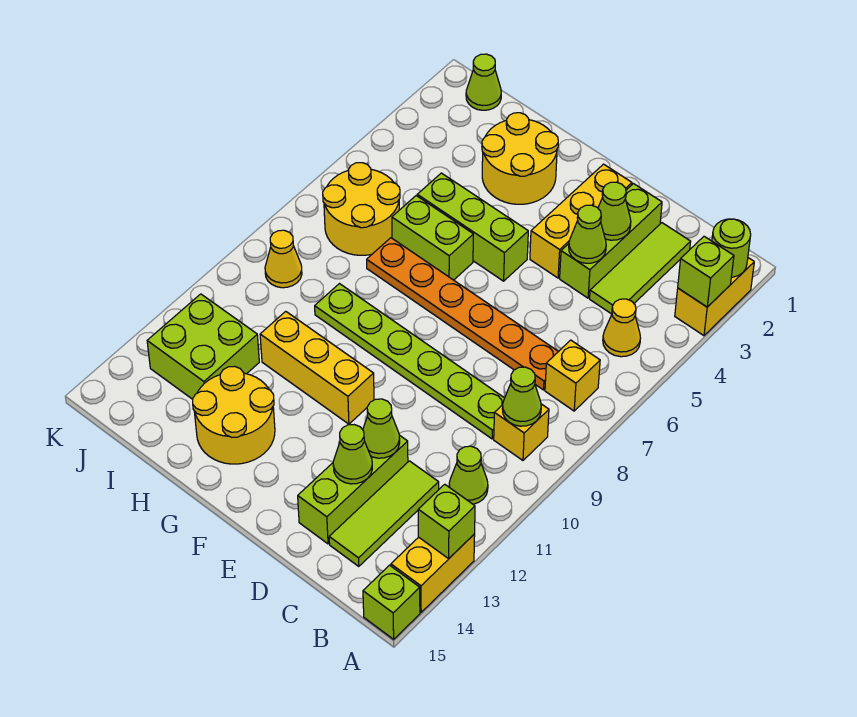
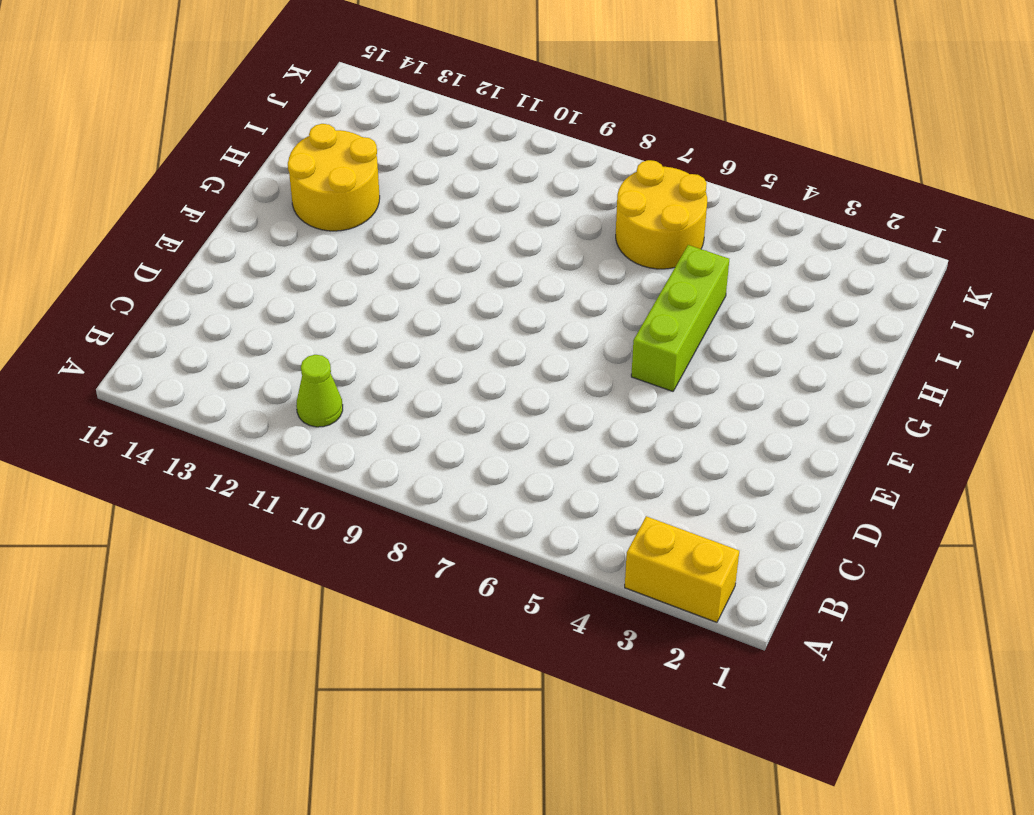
none -> yellow brick A13:A14 level 1
none -> lime brick A15 level 1
none -> yellow cone B5 level 1
none -> yellow brick B7 level 1

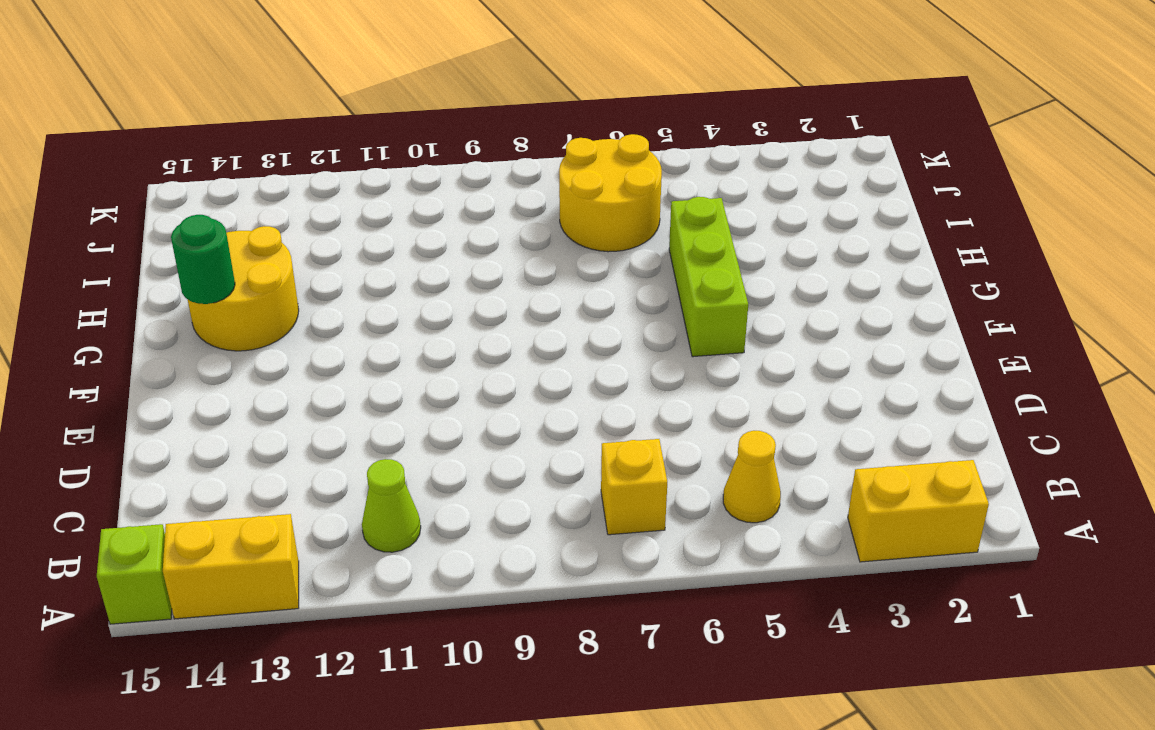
green round brick G14 level 2 -> none
none -> yellow brick B9 level 1
none -> lime tile C2:C4 level 1
none -> orange plate C7:H7 level 1
none -> lime plate C9:H9 level 1

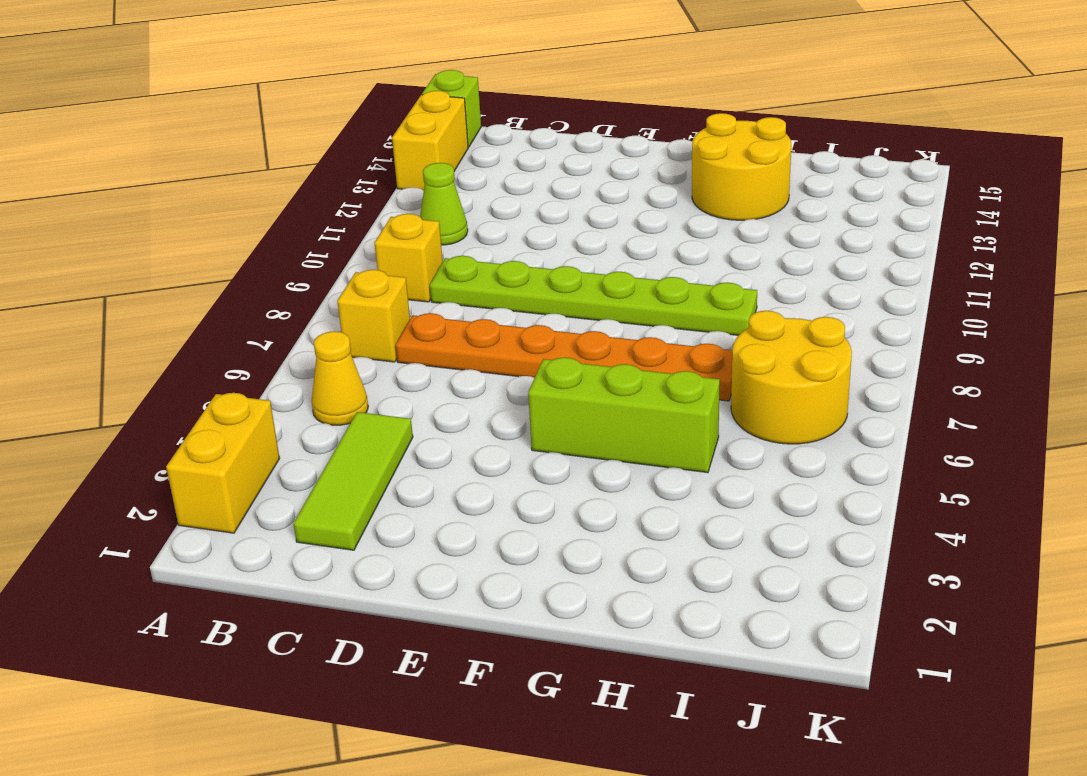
none -> lime tile C12:C14 level 1
none -> lime brick D2:D4 level 1
none -> lime brick D12:D14 level 1
none -> yellow brick E2:E4 level 1

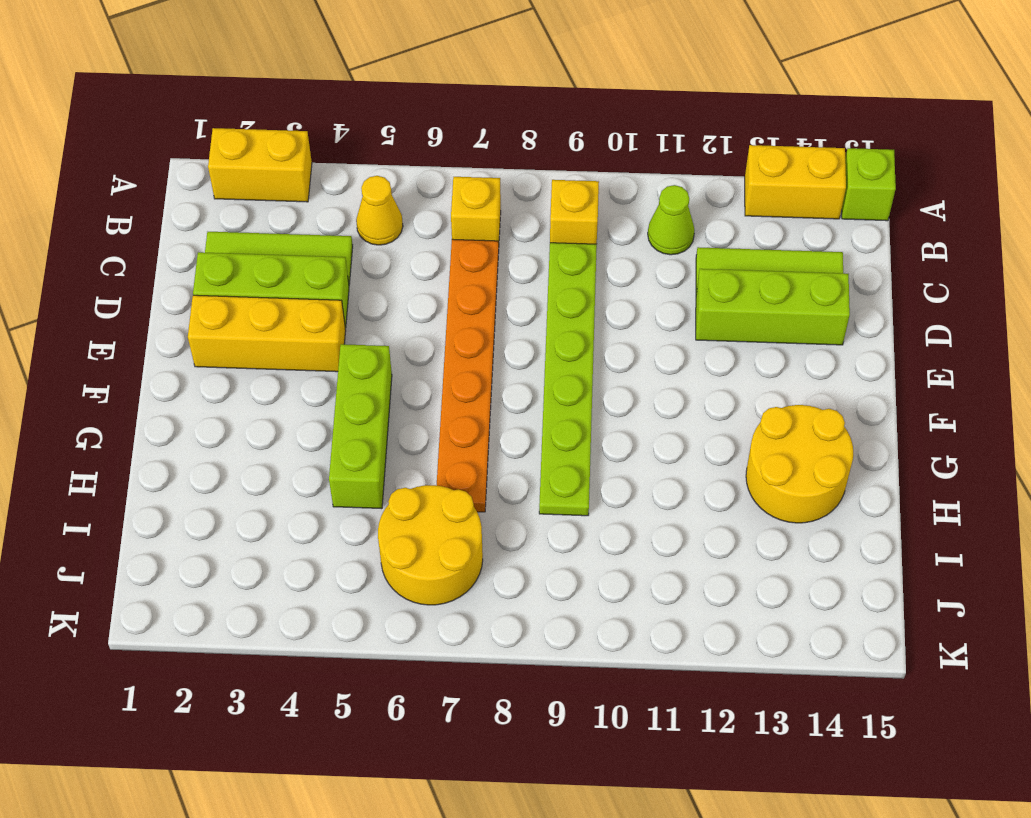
none -> yellow brick F11:H11 level 1
none -> yellow round brick G2:H3 level 1
none -> lime brick G6:H6 level 1
none -> lime brick I12:J13 level 1

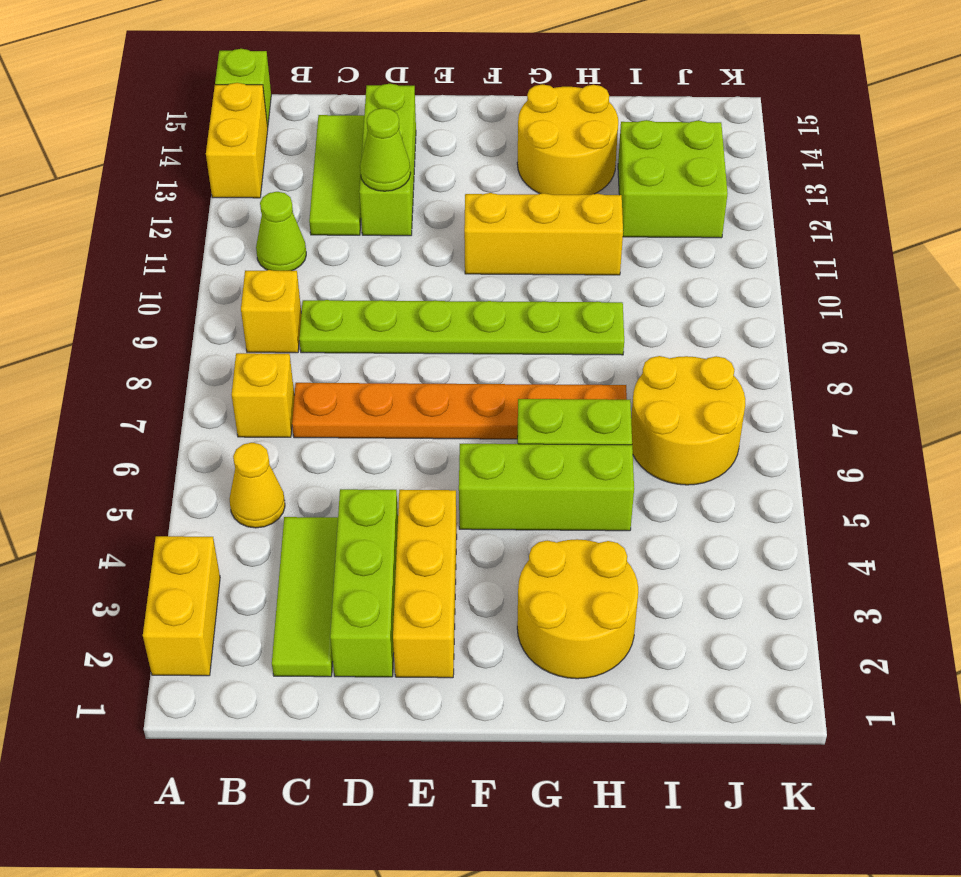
none -> lime cone J1 level 1
none -> yellow cone J9 level 1
none -> lime round brick A2 level 2
none -> lime brick A3 level 2

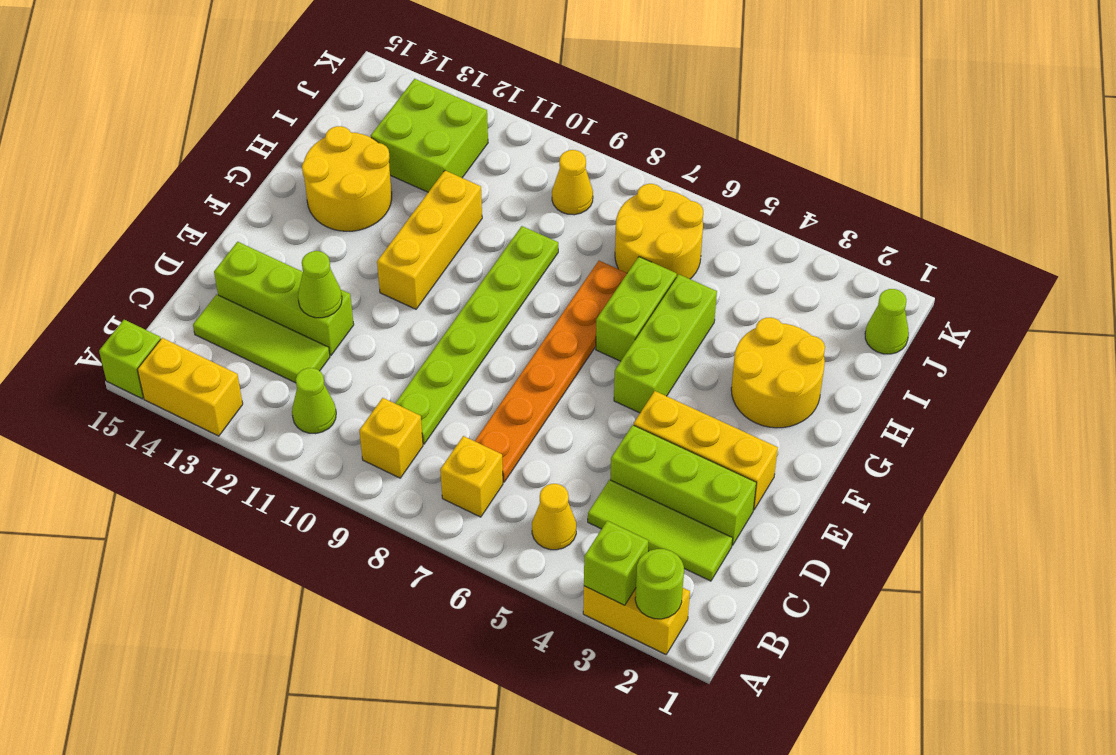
none -> lime brick A13 level 2
none -> lime cone B9 level 2
none -> lime cone D3 level 2
none -> lime cone D4 level 2

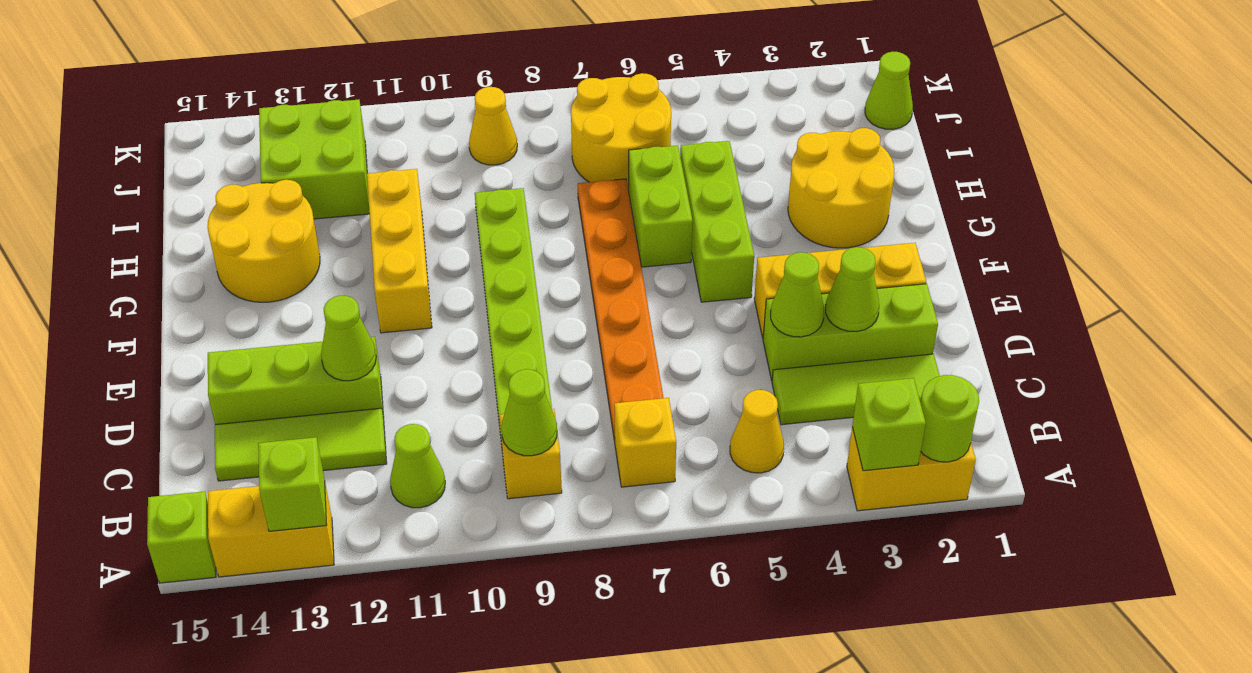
none -> lime cone D13 level 2

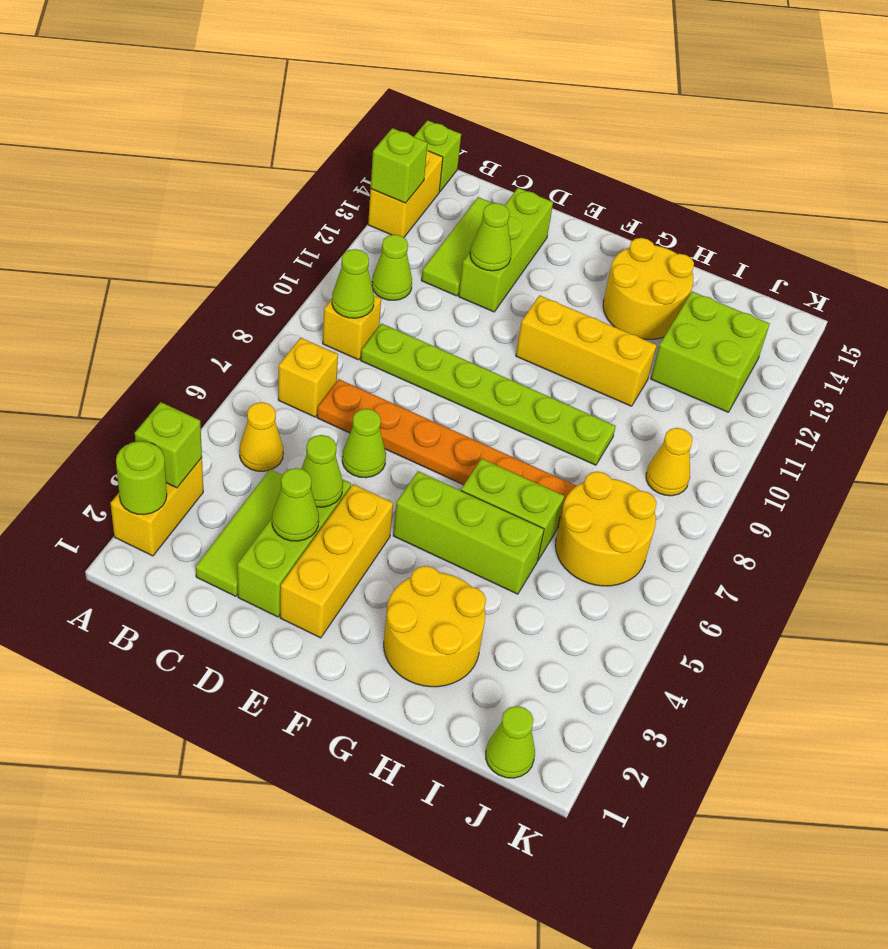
lime cone D6 level 1 -> lime cone D13 level 2

